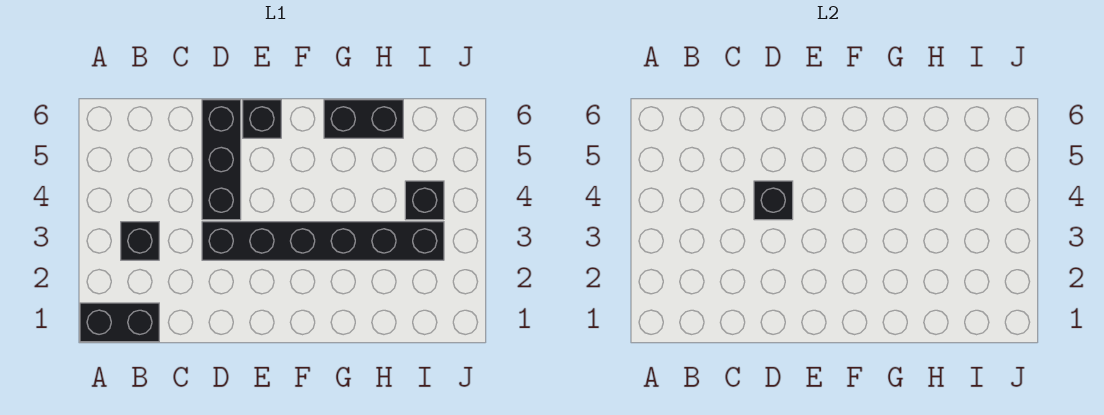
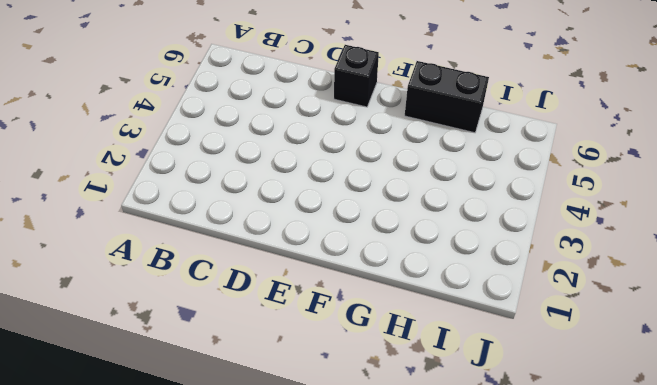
none -> black brick A1:B1 level 1
none -> black brick B3 level 1

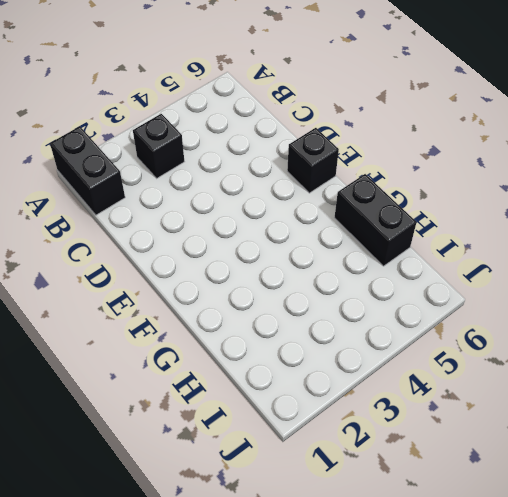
none -> black brick D3:I3 level 1
none -> black brick D4:D6 level 1

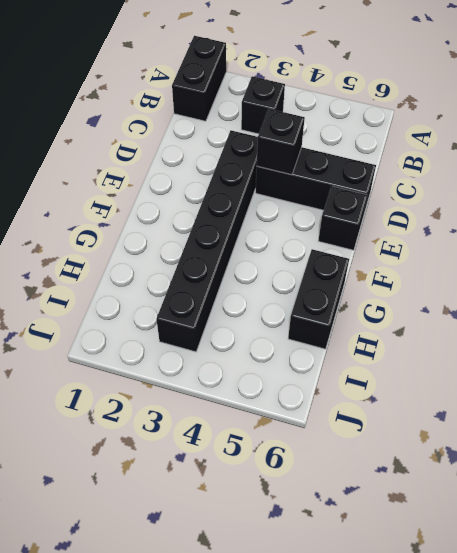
none -> black brick I4 level 1

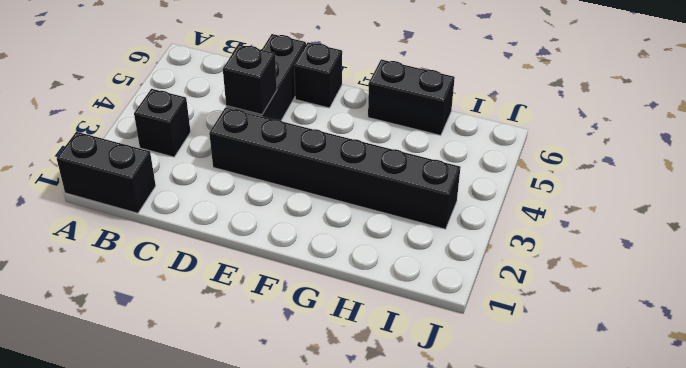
none -> black brick I4 level 1

